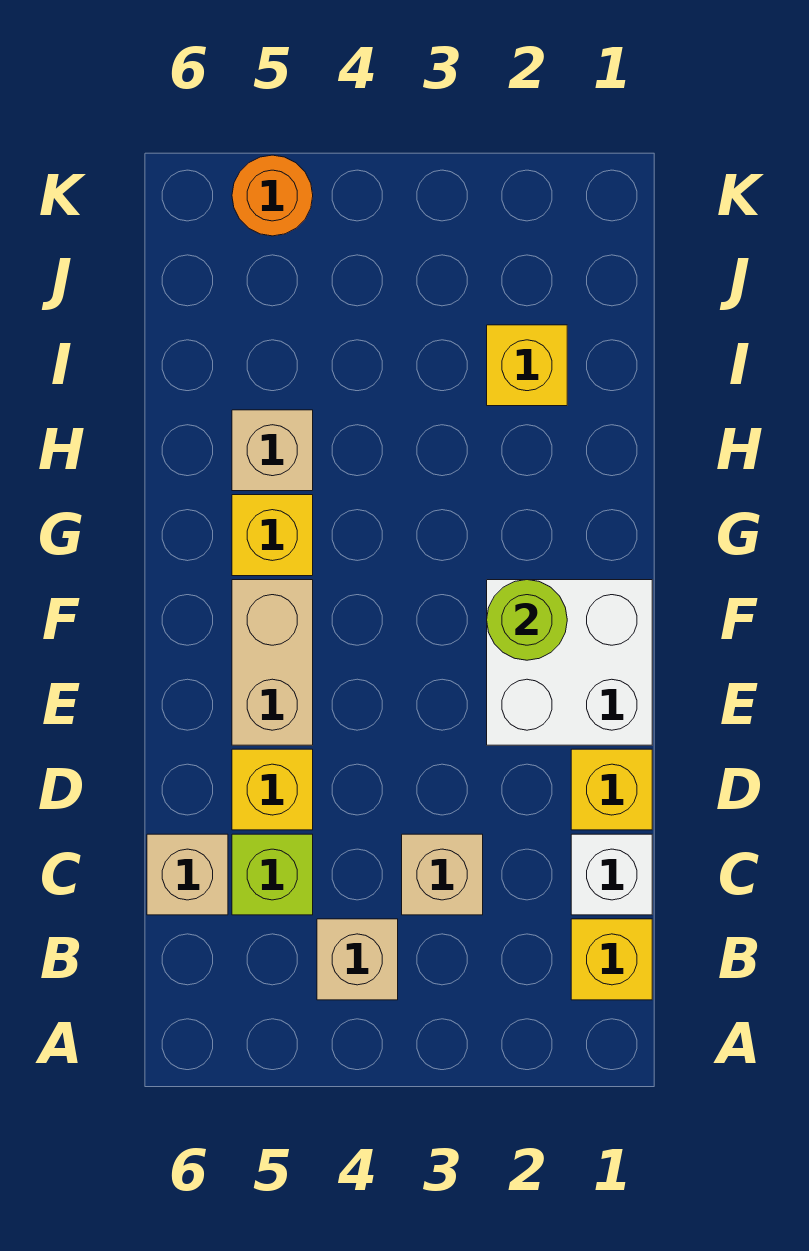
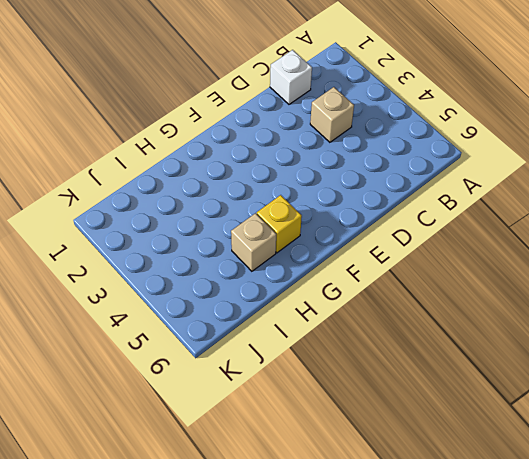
none -> yellow brick B1 level 1
none -> tan brick B4 level 1
none -> lime brick C5 level 1

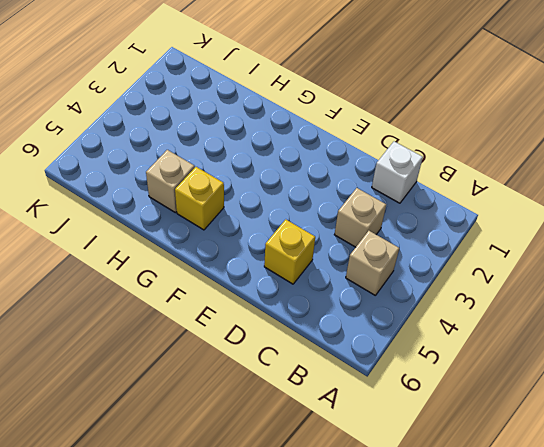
none -> yellow brick B1 level 1
none -> lime brick C5 level 1
none -> tan brick C6 level 1

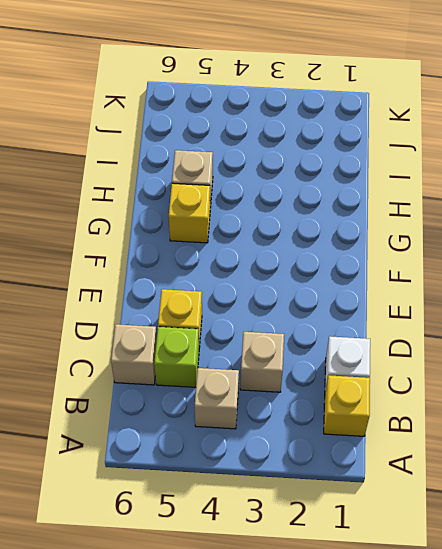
none -> yellow brick D1 level 1
none -> white brick E1:F2 level 1
none -> tan brick E5:F5 level 1

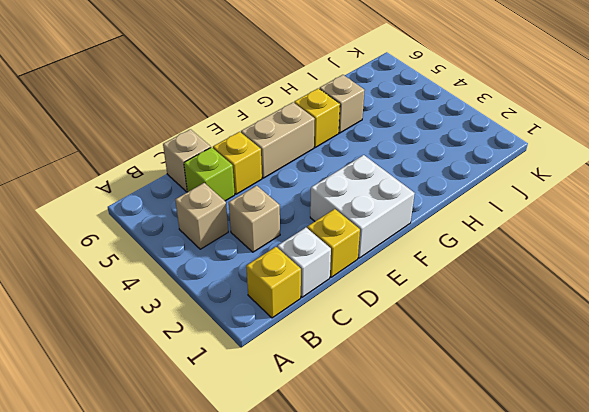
none -> yellow brick I2 level 1
none -> orange round brick K5 level 1
none -> lime round brick F2 level 2

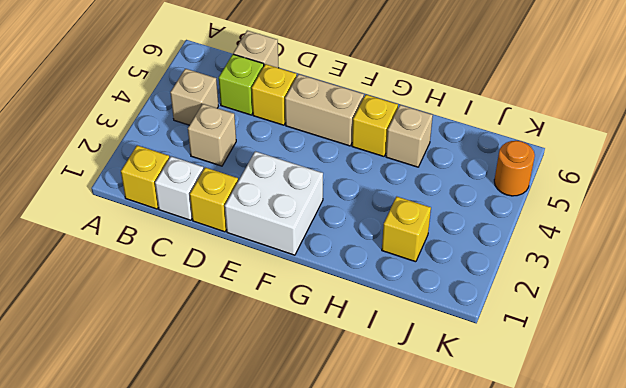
none -> lime round brick F2 level 2

